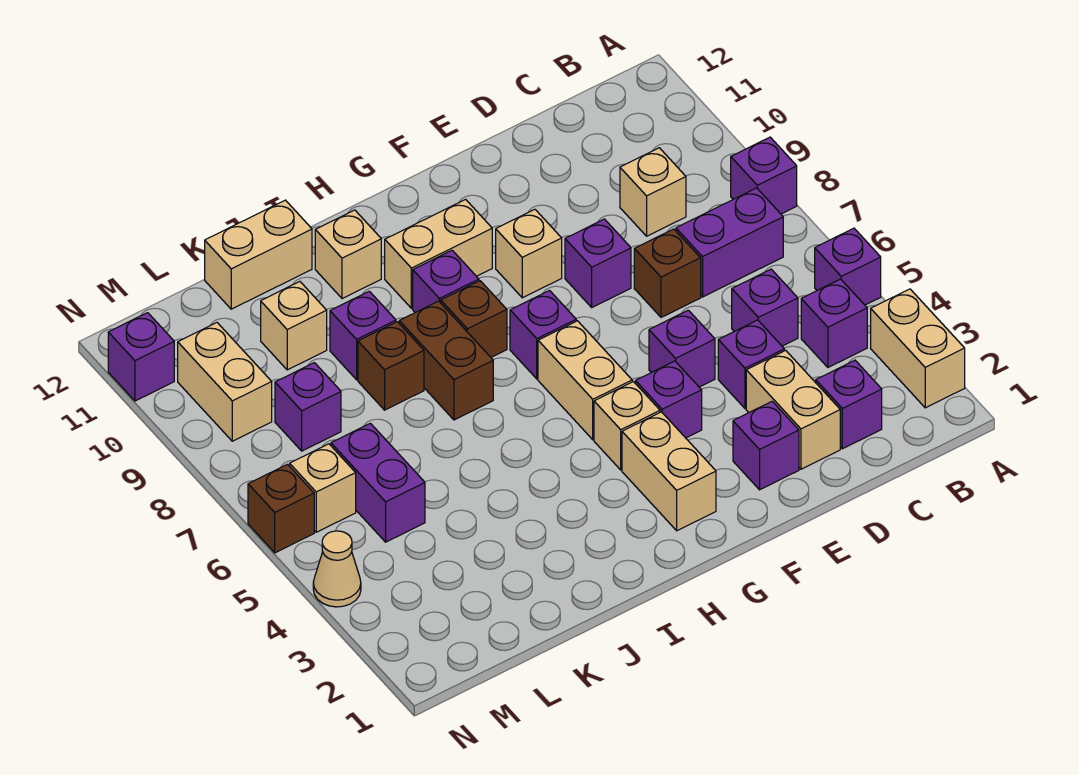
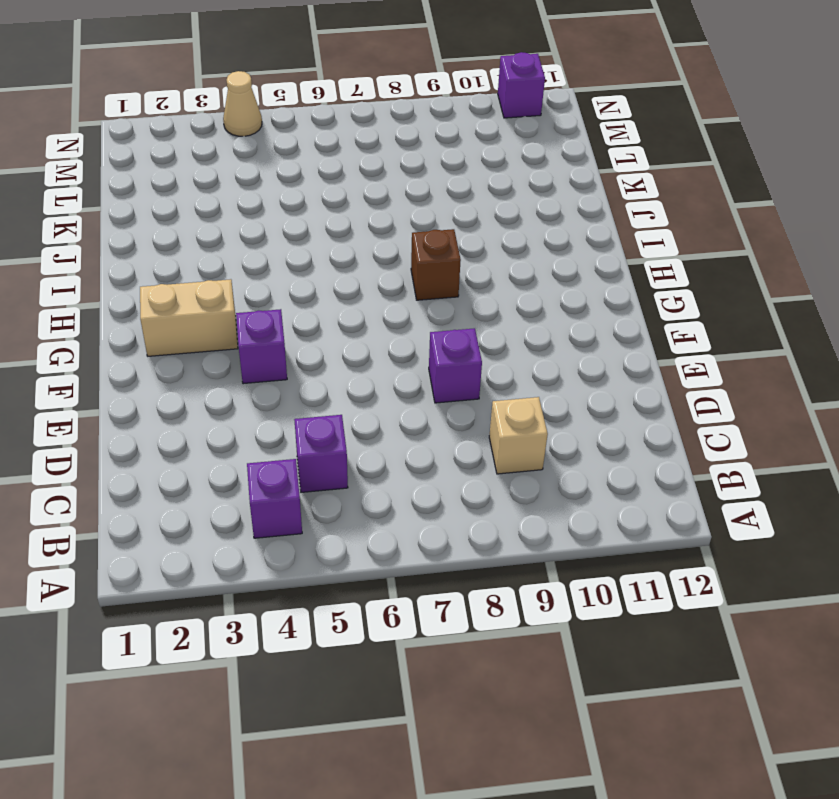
none -> tan brick A2:A3 level 1
none -> purple brick A5 level 1
none -> purple brick A8 level 1
none -> purple brick B7:C7 level 1

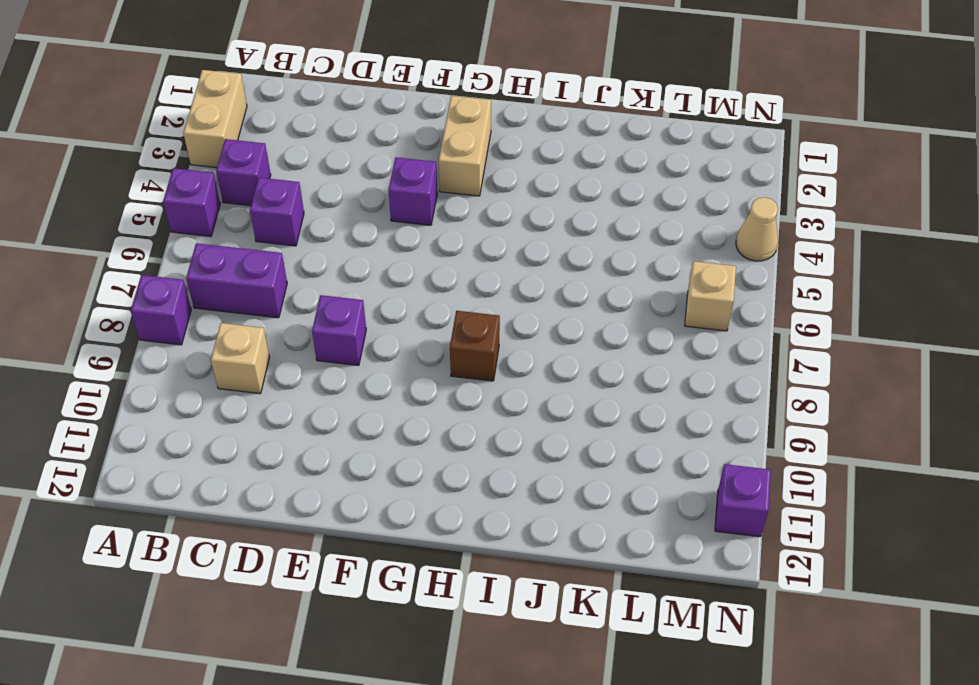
none -> purple brick C2 level 1
none -> tan brick D2:D3 level 1
none -> purple brick D4 level 1
none -> brown brick D7 level 1

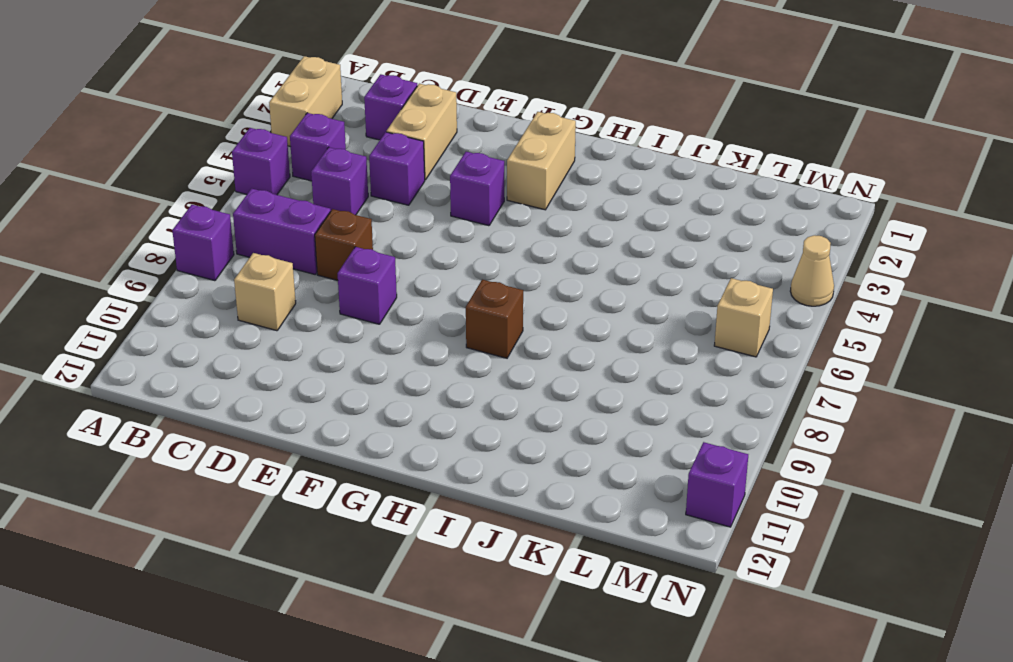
none -> purple brick E2 level 1
none -> purple brick E5 level 1
none -> tan brick F9 level 1
none -> tan brick G4 level 1

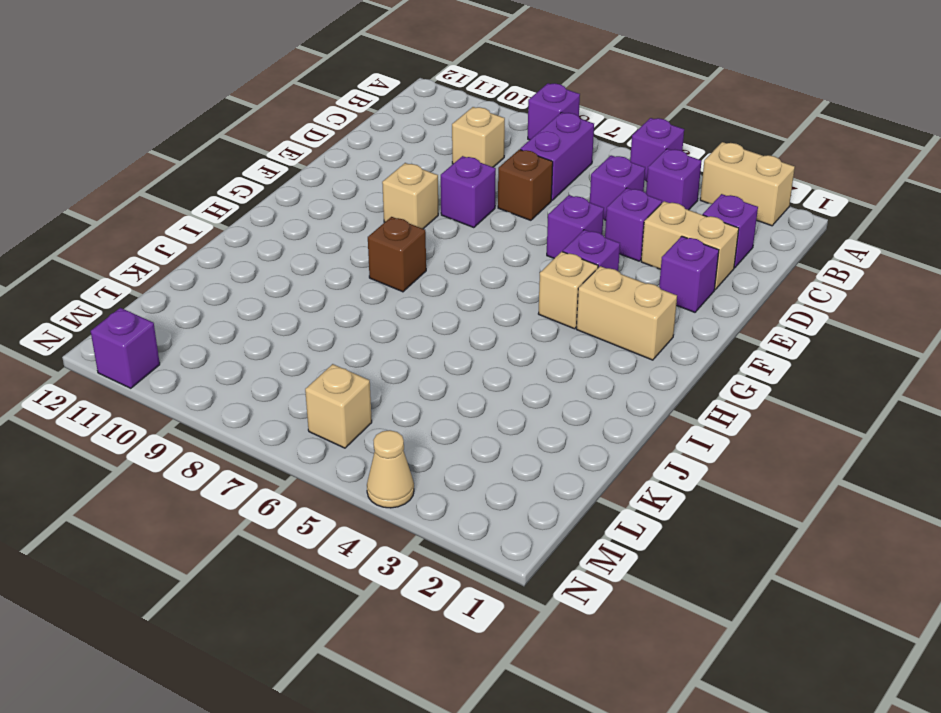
none -> tan brick G5:G6 level 1
none -> purple brick G7 level 1
none -> tan brick G10:H10 level 1
none -> purple brick H9 level 1

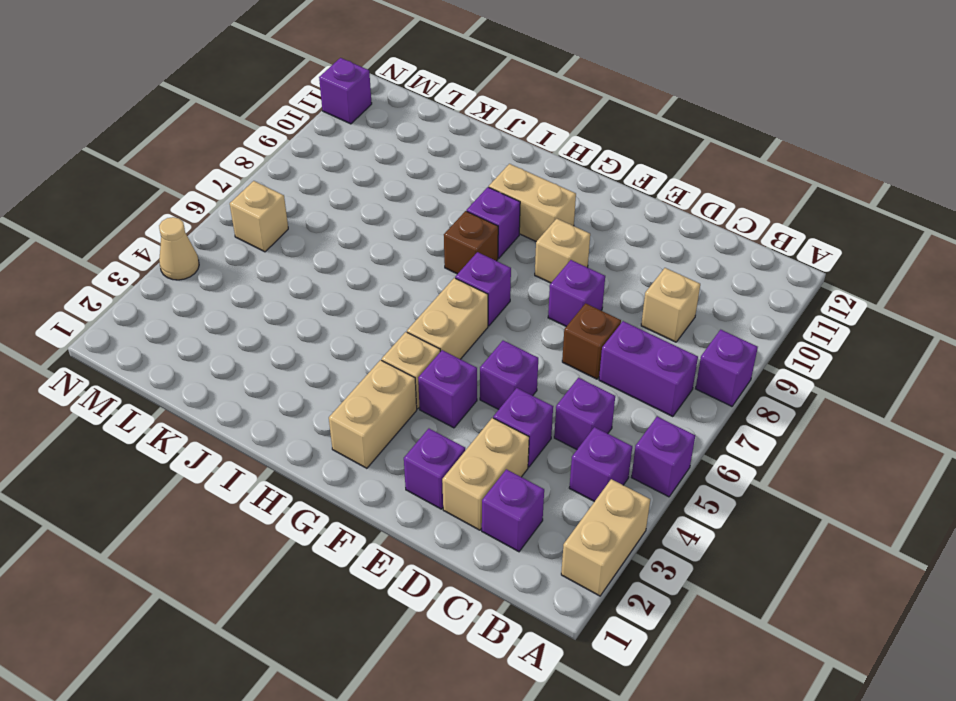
none -> brown brick I7:I8 level 1
none -> tan brick I11 level 1
none -> brown brick J8 level 1
none -> purple brick J9 level 1

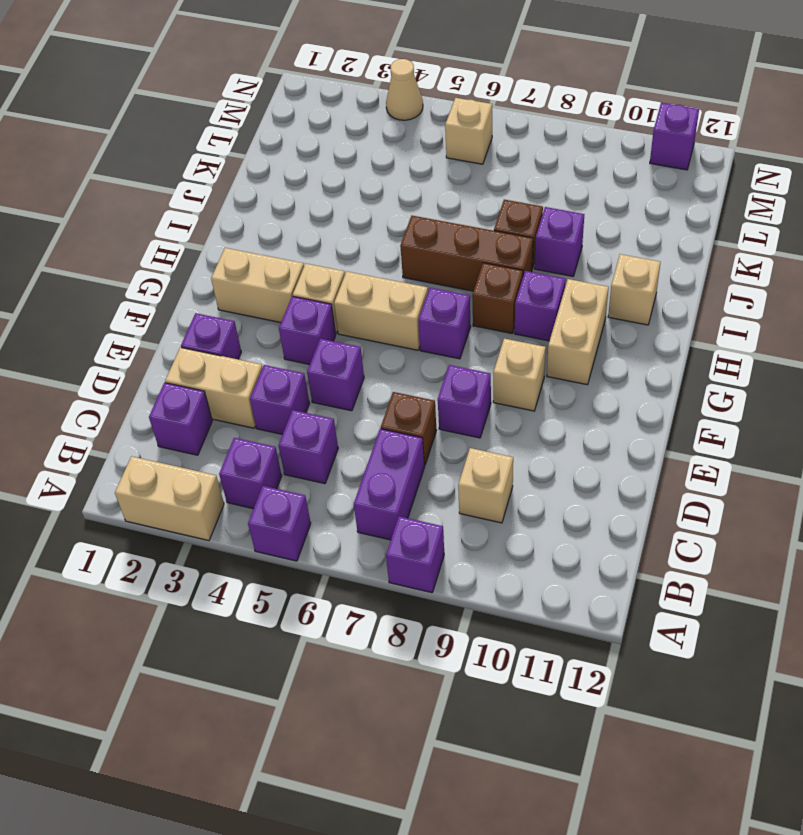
brown brick I6:I8 level 1 -> brown brick I7:I8 level 1
none -> tan brick J12:K12 level 1
none -> tan brick K10 level 1
none -> purple brick L5:L6 level 1
none -> purple brick L8 level 1

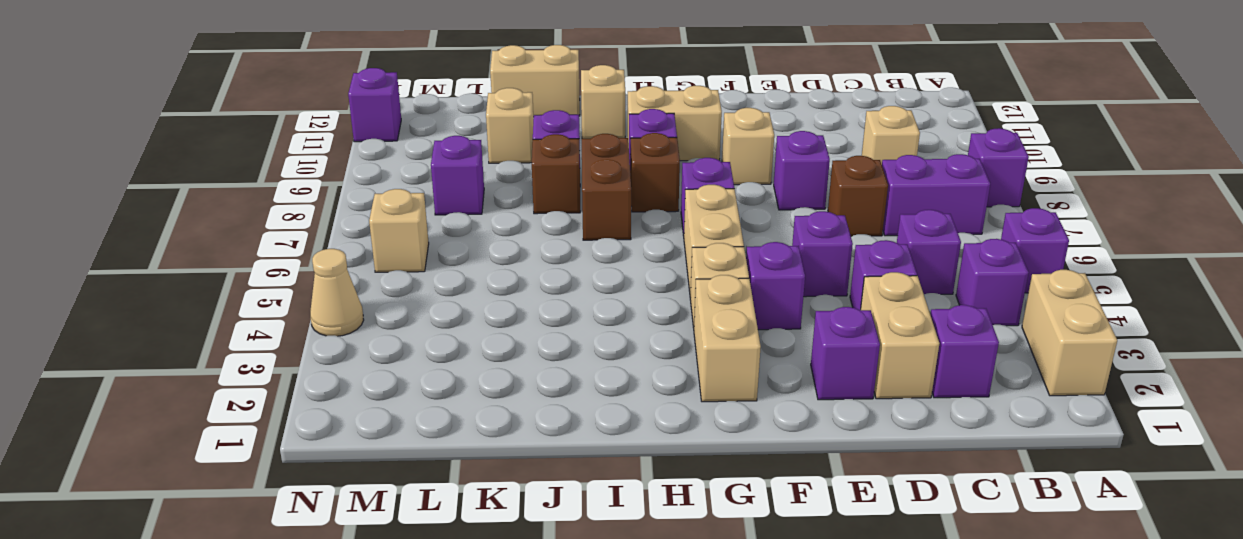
none -> purple brick L5:L6 level 1
none -> tan brick M9:M10 level 1
none -> brown brick N6 level 1

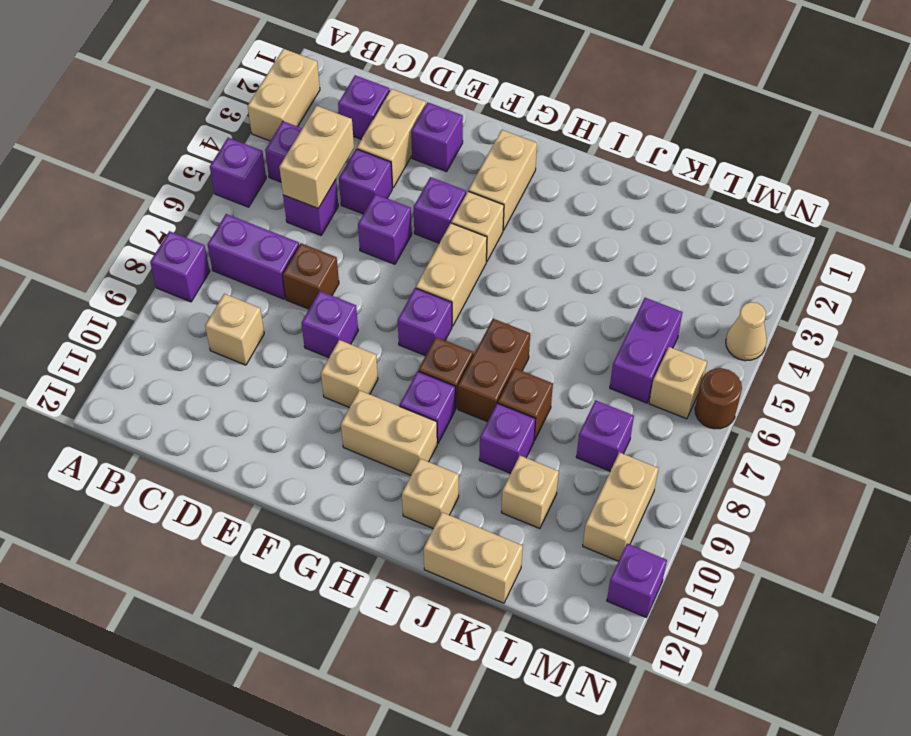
tan brick C4:C5 level 2 -> none
brown round brick N6 level 1 -> brown brick N6 level 1

